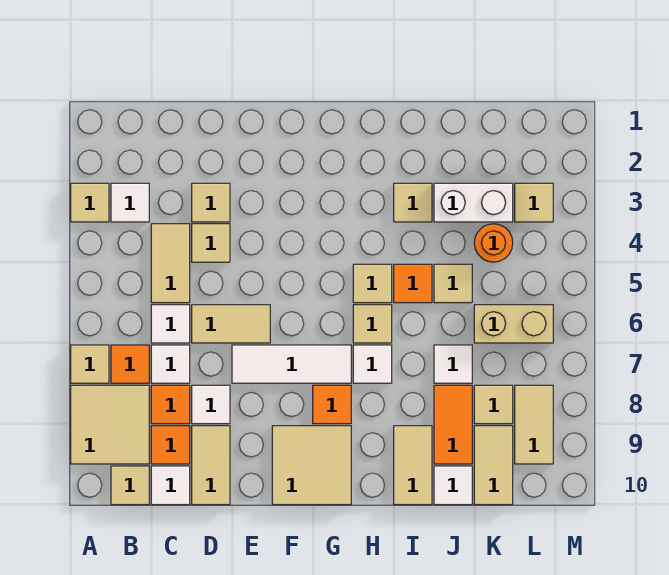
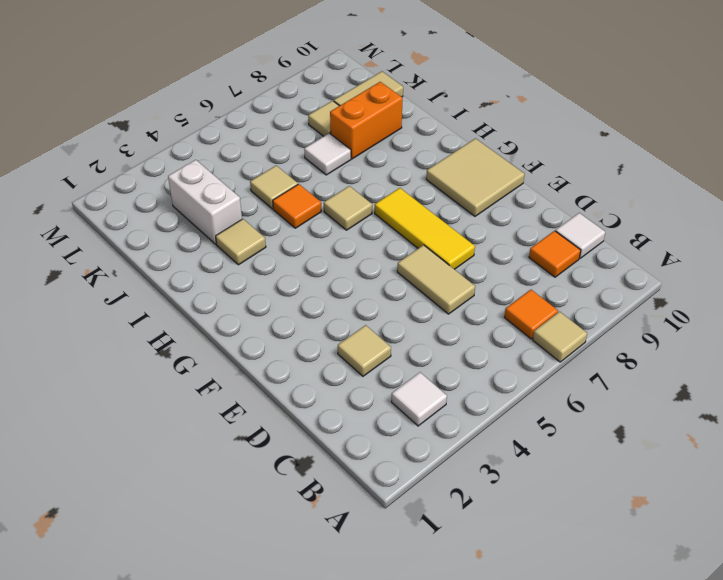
yellow tile E7:G7 level 1 -> white tile E7:G7 level 1
orange brick J8:J9 level 1 -> orange tile J8:J9 level 1
none -> tan tile A3 level 1
none -> tan tile A8:B9 level 1
none -> tan tile B10 level 1
none -> tan tile C4:C5 level 1

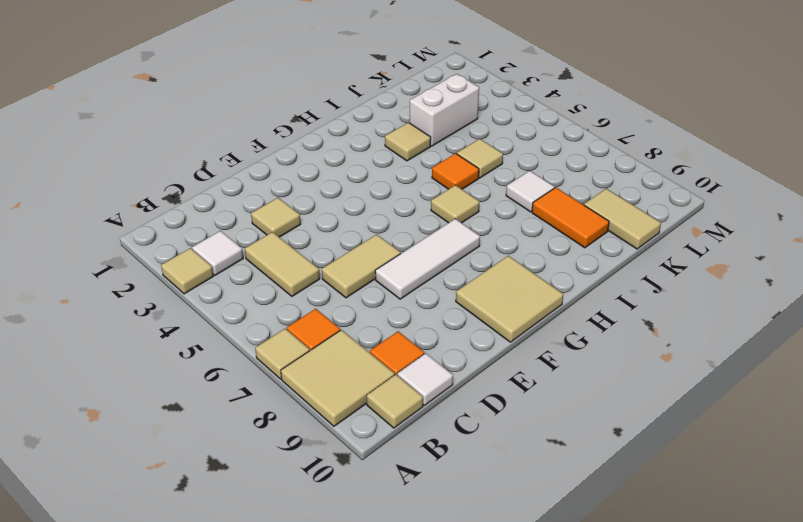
none -> white tile C6 level 1
none -> white tile C7 level 1
none -> orange tile C8 level 1
none -> tan tile D4 level 1

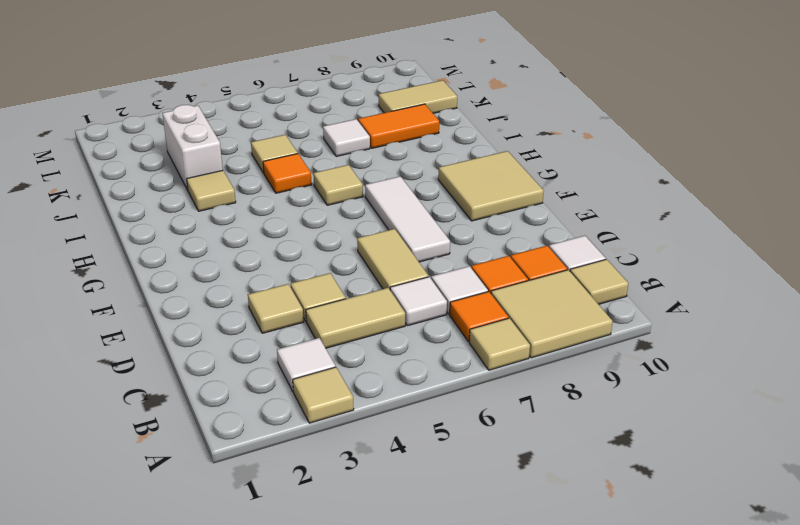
none -> white tile D8 level 1
none -> tan tile D9:D10 level 1
none -> orange tile G8 level 1
none -> tan tile H5 level 1

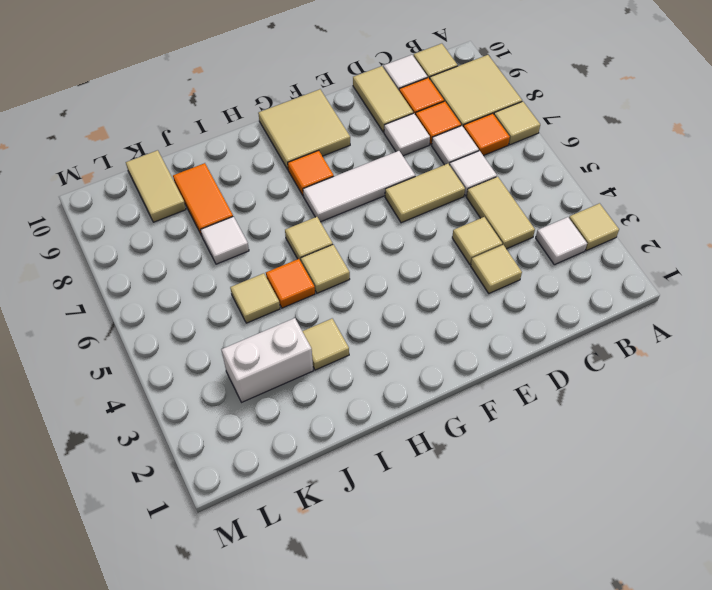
none -> white tile H7 level 1
none -> tan tile I9:I10 level 1
none -> white tile J10 level 1
none -> orange round brick K4 level 1

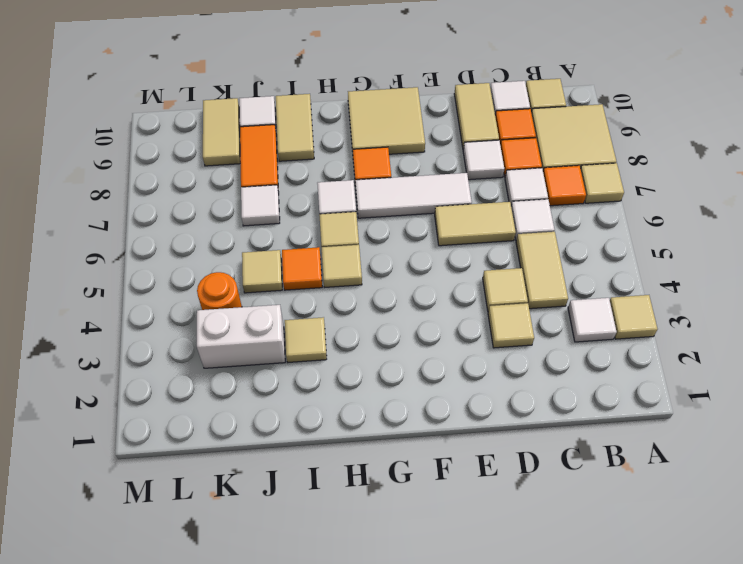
none -> tan brick K6:L6 level 1
none -> tan tile K8 level 1
none -> tan tile L3 level 1
none -> tan tile L8:L9 level 1

